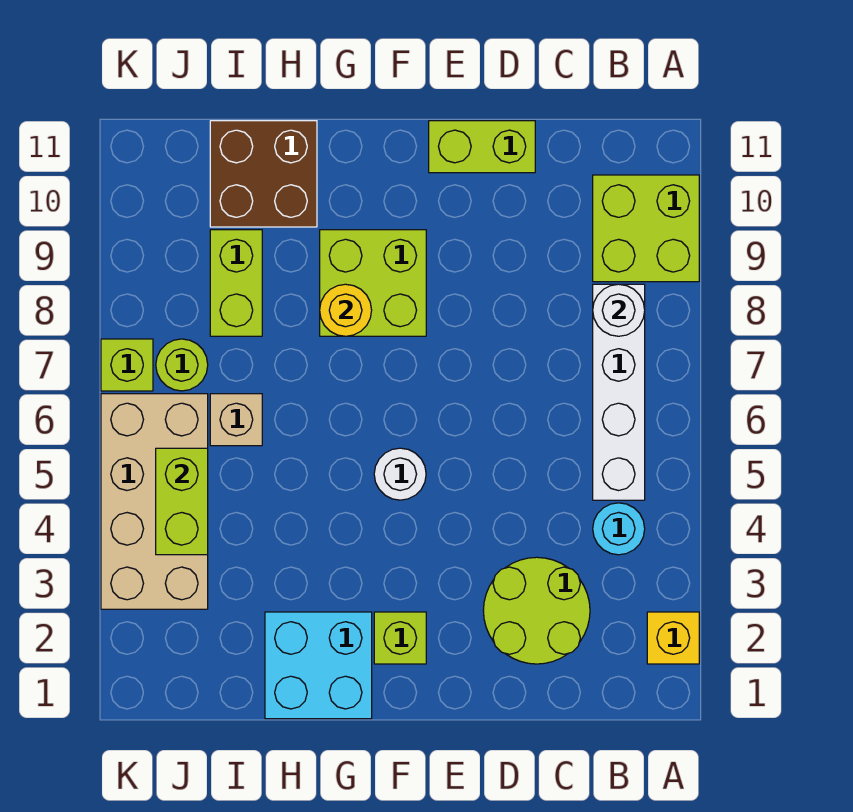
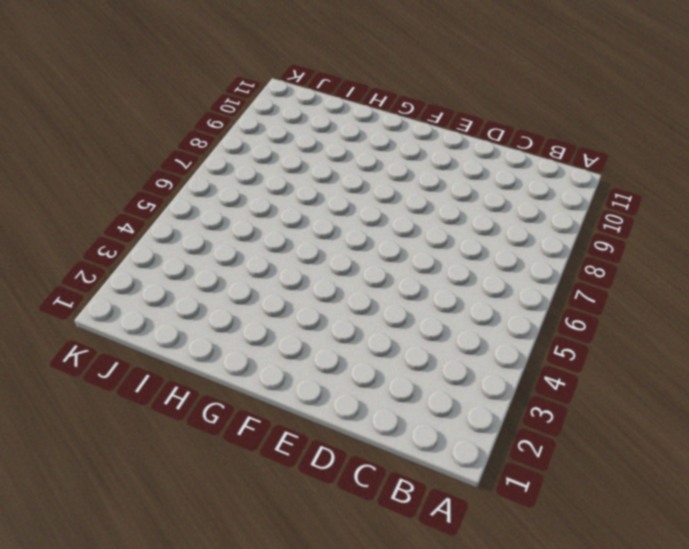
none -> yellow brick A2 level 1
none -> lime brick A9:B10 level 1
none -> cyan round brick B4 level 1

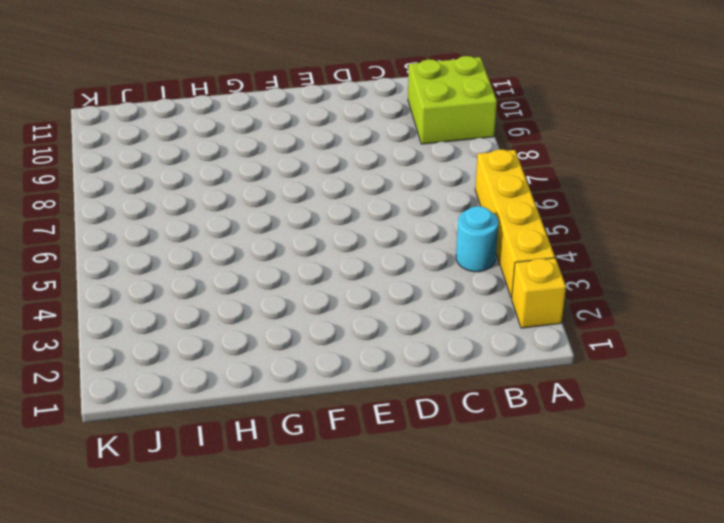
yellow brick A3:A6 level 1 -> none
none -> white brick B5:B8 level 1
none -> lime round brick C2:D3 level 1
none -> lime brick D11:E11 level 1

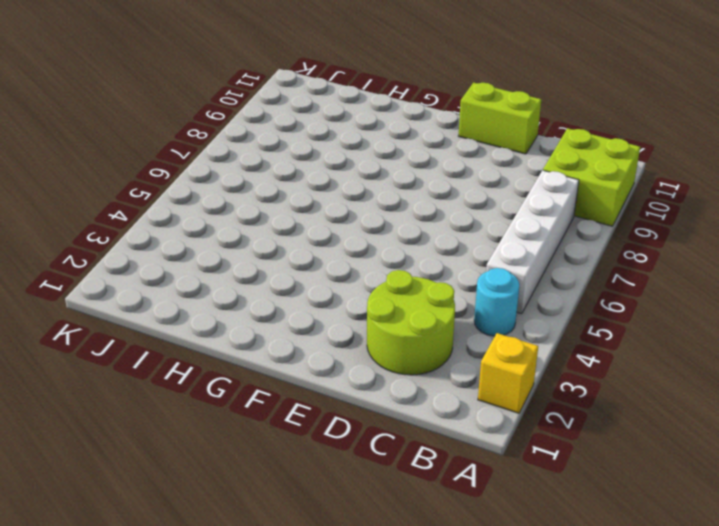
none -> lime brick F2 level 1
none -> white round brick F5 level 1
none -> lime brick F8:G9 level 1

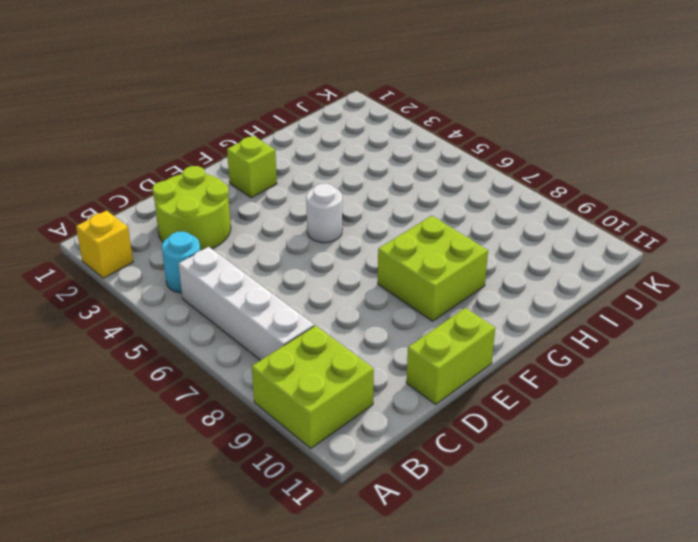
none -> cyan brick G1:H2 level 1
none -> brown brick H10:I11 level 1
none -> tan brick I6 level 1

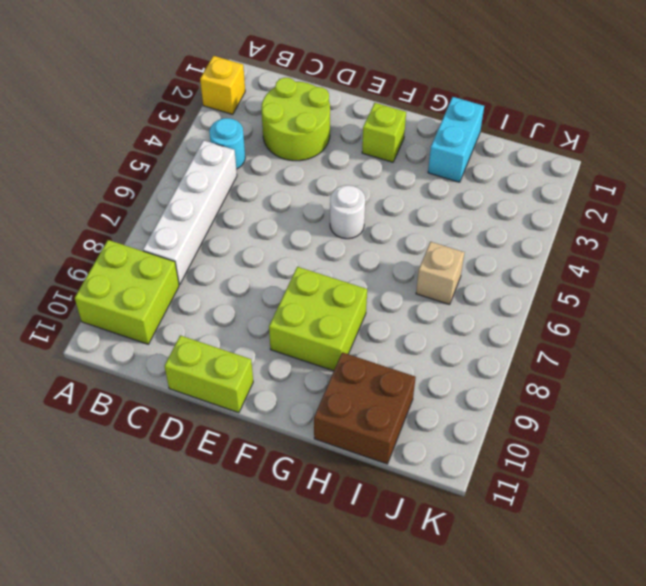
cyan brick H1:H2 level 1 -> cyan brick G1:H2 level 1
none -> lime brick I8:I9 level 1
none -> tan brick J3:K6 level 1
none -> lime round brick J7 level 1

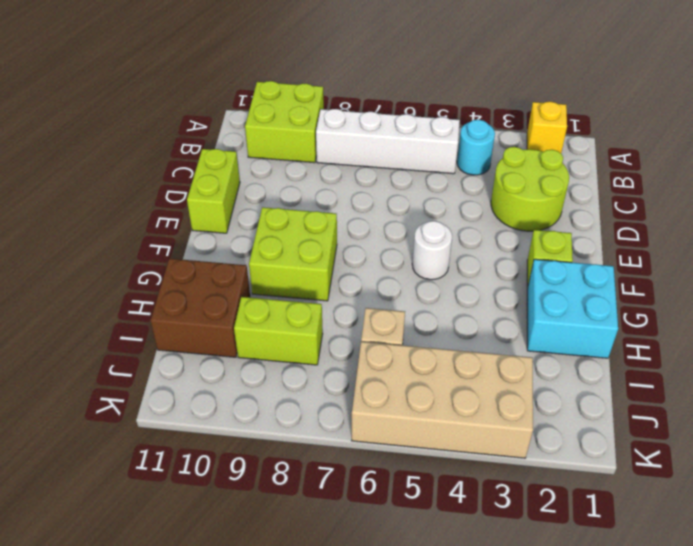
none -> lime round brick J7 level 1
none -> lime brick K7 level 1
none -> white round brick B8 level 2

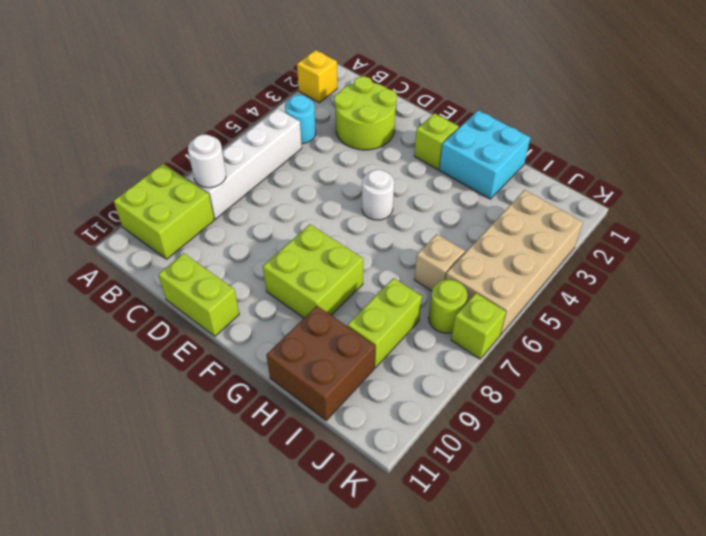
none -> yellow round brick G8 level 2
none -> lime brick J4:J5 level 2

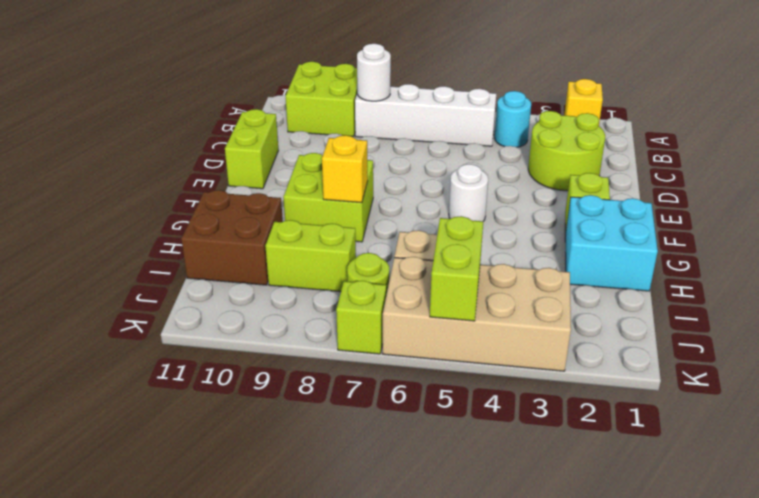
yellow brick G8 level 2 -> yellow round brick G8 level 2
lime brick J5:K5 level 2 -> lime brick J4:J5 level 2

